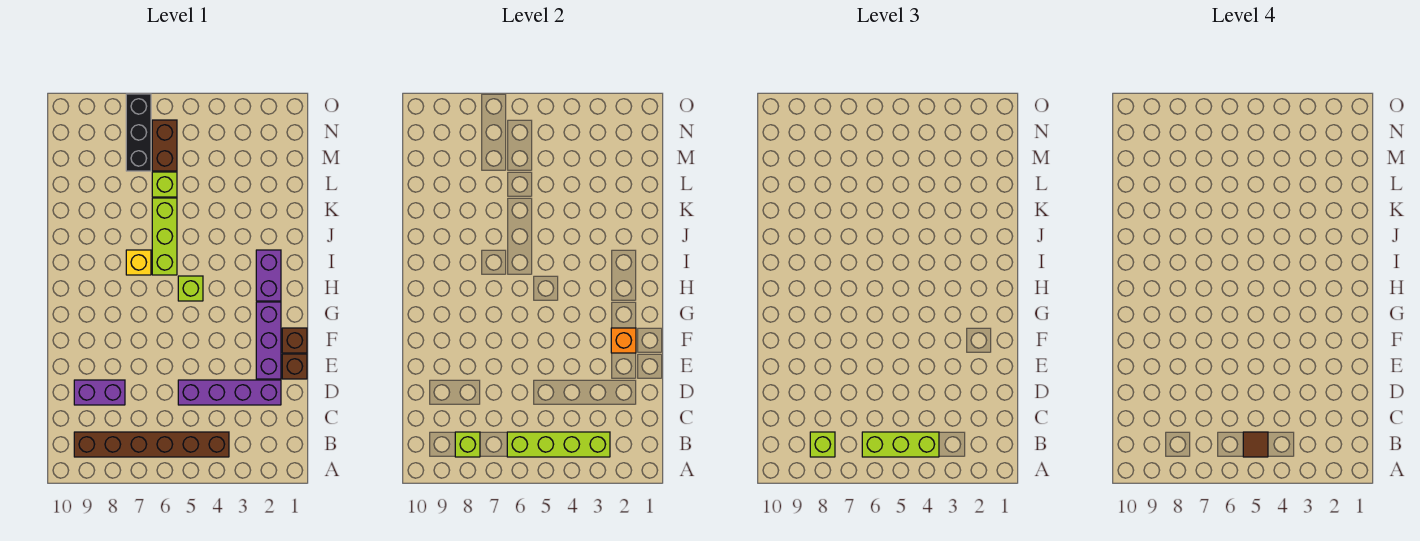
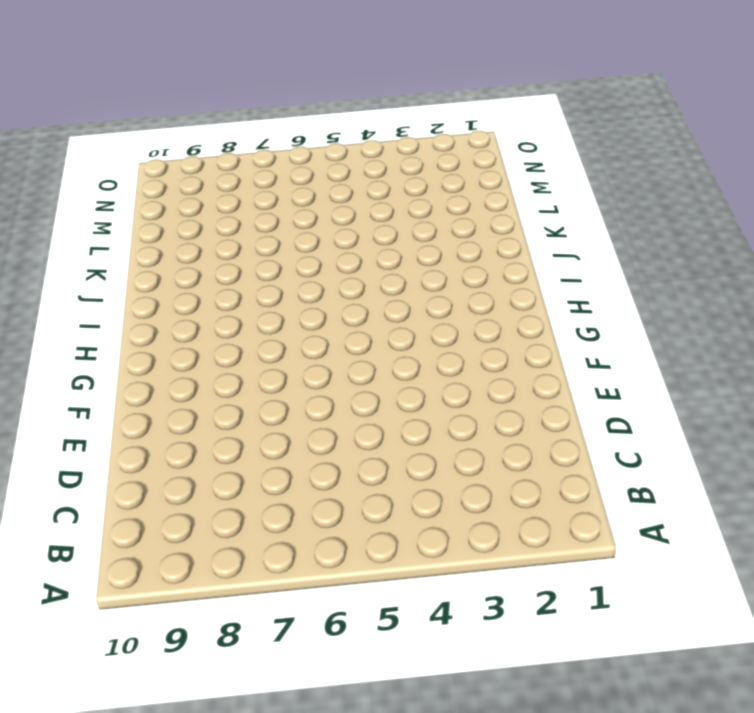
none -> brown brick B4:B9 level 1
none -> purple brick D2:D5 level 1
none -> purple brick D8:D9 level 1

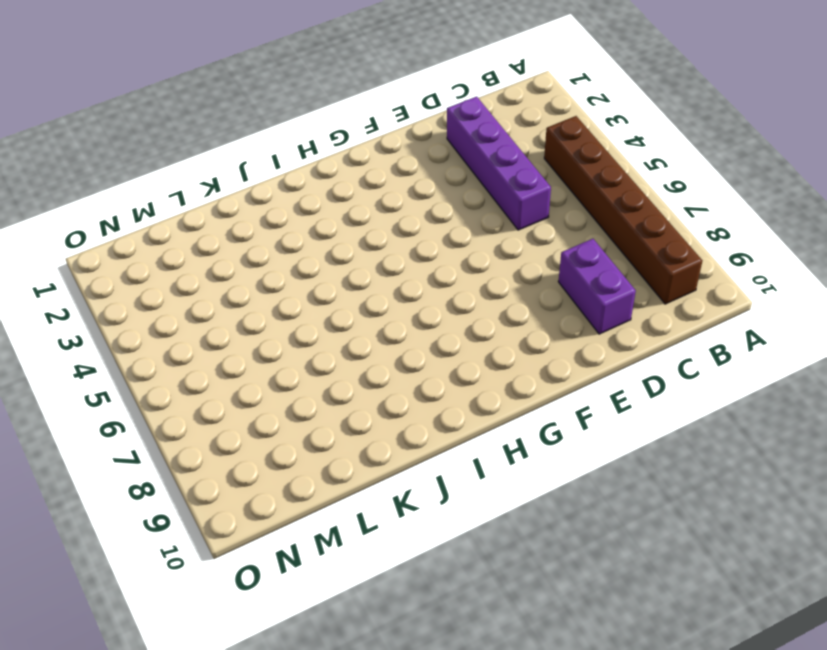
none -> brown brick E1 level 1
none -> purple brick E2:G2 level 1
none -> brown brick F1 level 1

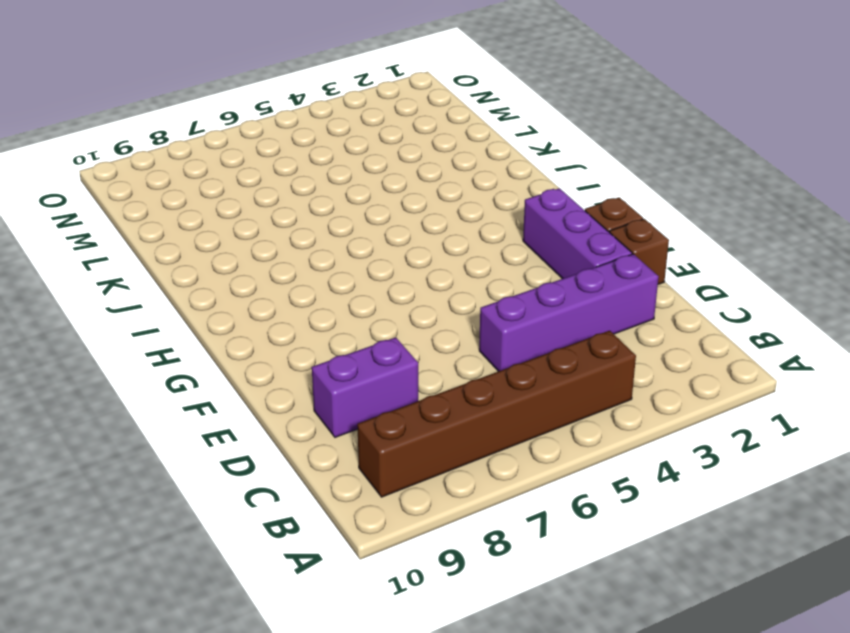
none -> purple brick H2:I2 level 1
none -> lime brick H5 level 1
none -> lime brick I6:K6 level 1

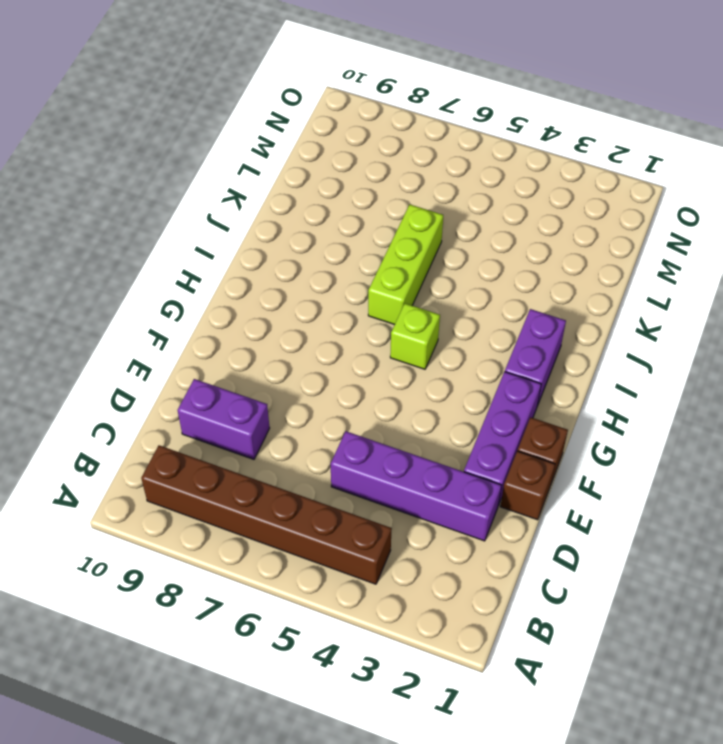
none -> yellow brick I7 level 1
none -> lime brick L6 level 1
none -> brown brick M6:N6 level 1

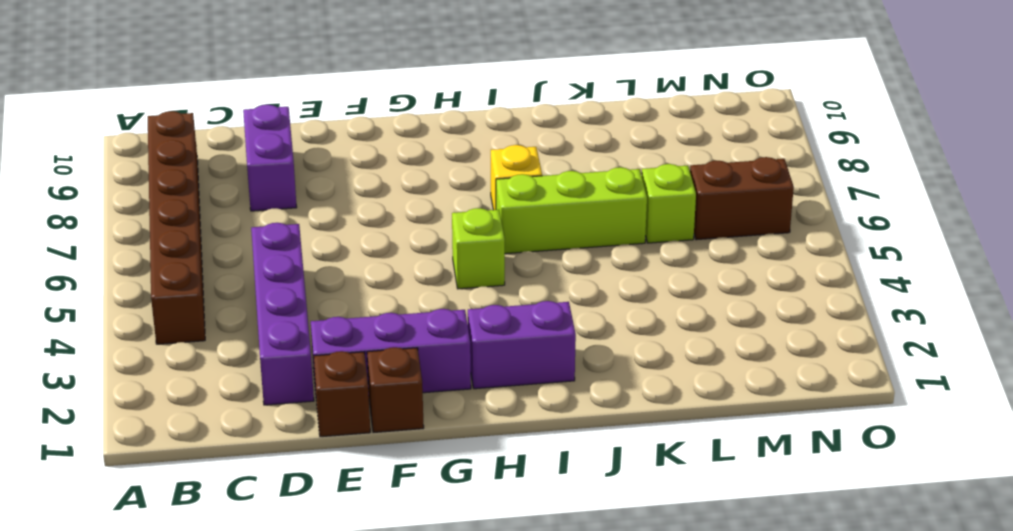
none -> black brick M7:O7 level 1
none -> lime brick B3:B6 level 2
none -> lime brick B8 level 2

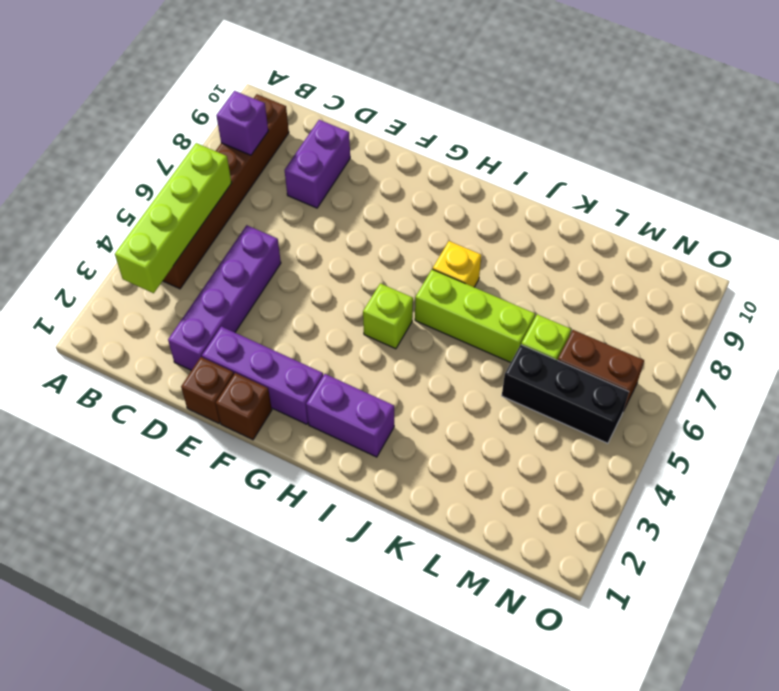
purple brick B8 level 2 -> lime brick B8 level 2
black brick L5:N5 level 1 -> black brick M7:O7 level 1
none -> orange brick F2 level 2
none -> lime brick B4:B6 level 3
none -> lime brick B8 level 3

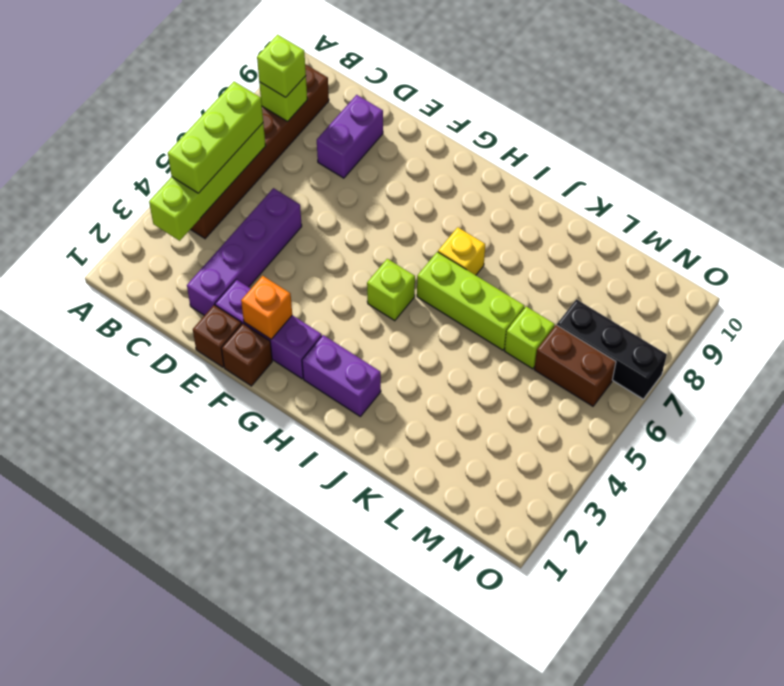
none -> brown tile B5 level 4

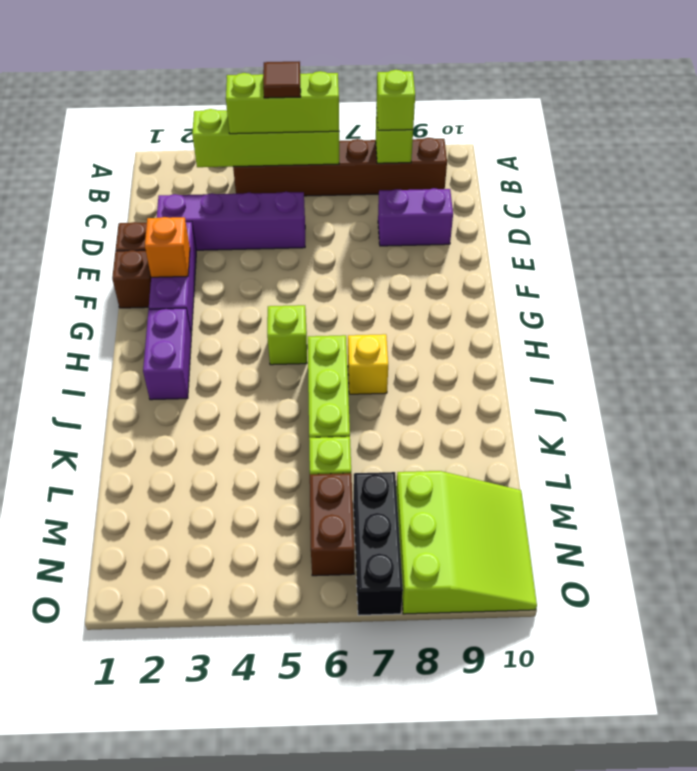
lime slope M8:O10 level 1 top 8 -> none

